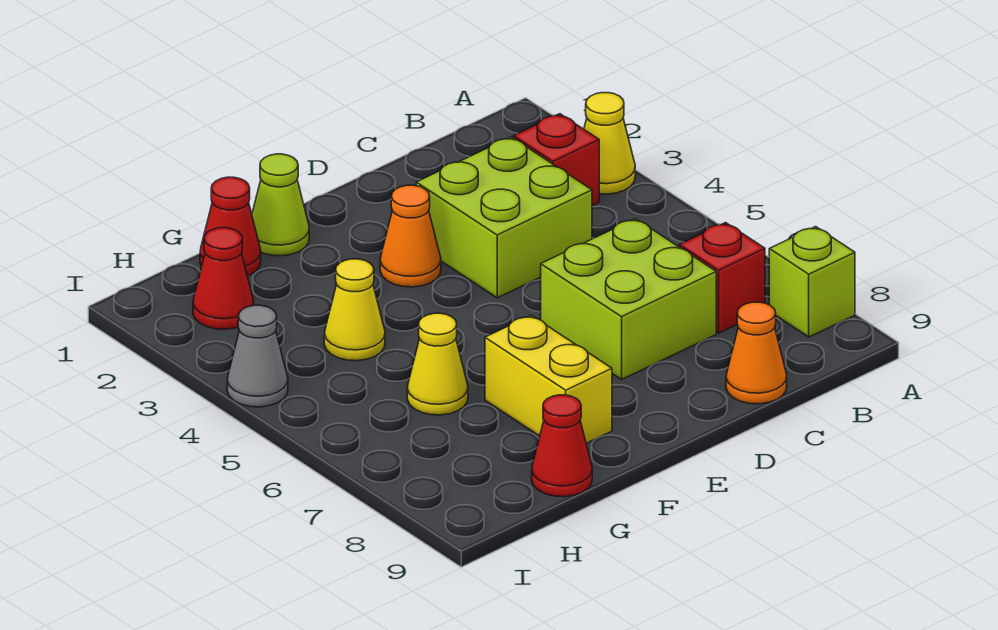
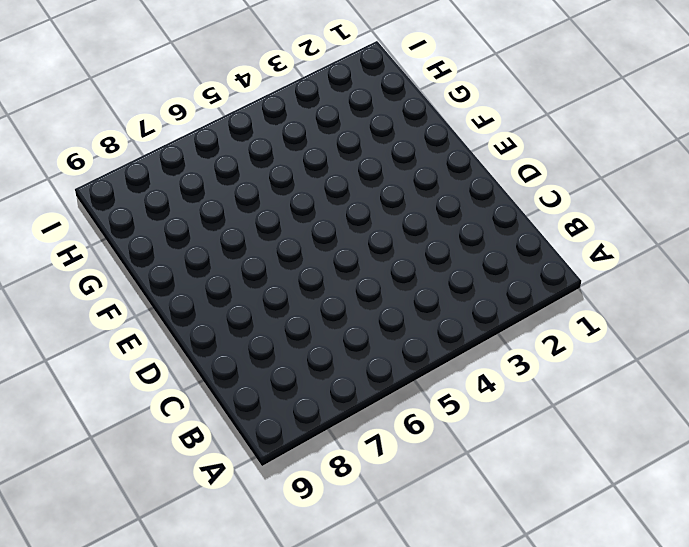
none -> yellow cone A3 level 1
none -> lime brick A8 level 1
none -> red brick B3 level 1

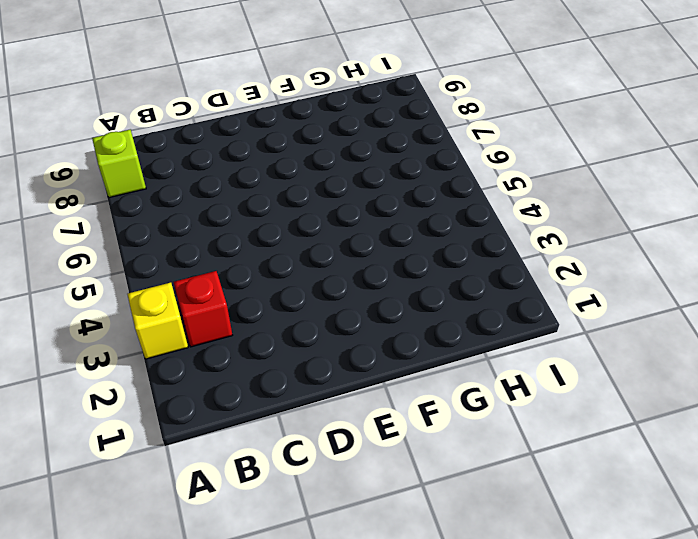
yellow brick A3 level 1 -> yellow cone A3 level 1
none -> red brick B7 level 1
none -> lime brick C3:D4 level 1
none -> lime brick C6:D7 level 1

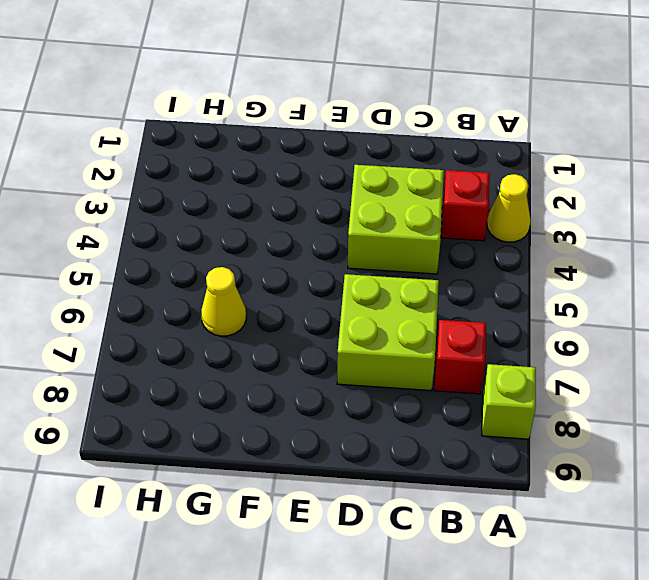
none -> orange cone C9 level 1
none -> orange cone E3 level 1
none -> lime cone F1 level 1

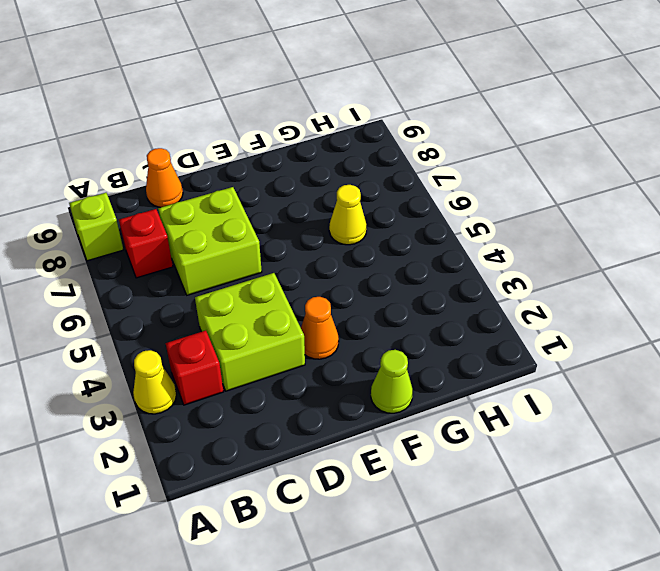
none -> yellow brick F7:F8 level 1
none -> red cone G1 level 1
none -> yellow cone G4 level 1

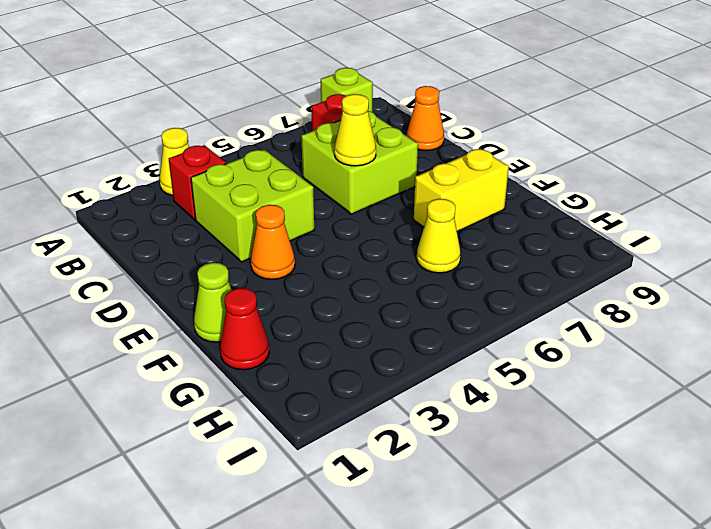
yellow cone D6 level 2 -> yellow cone G4 level 1
none -> red cone G9 level 1
none -> red cone H2 level 1
none -> grey cone I4 level 1

